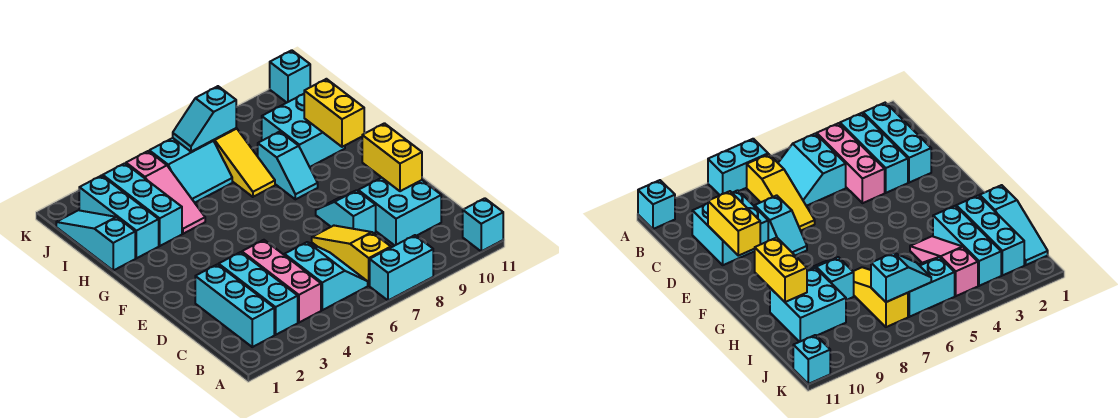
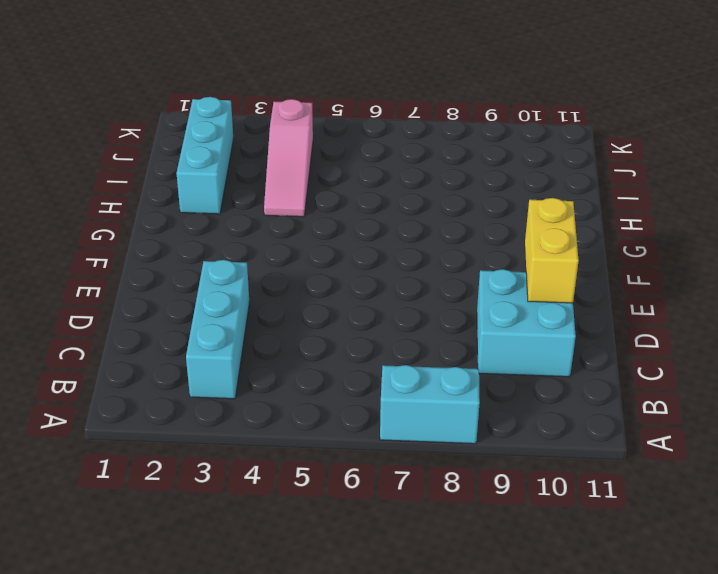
none -> cyan brick A11 level 1
none -> cyan brick B2:D2 level 1
none -> pink brick B4:D4 level 1

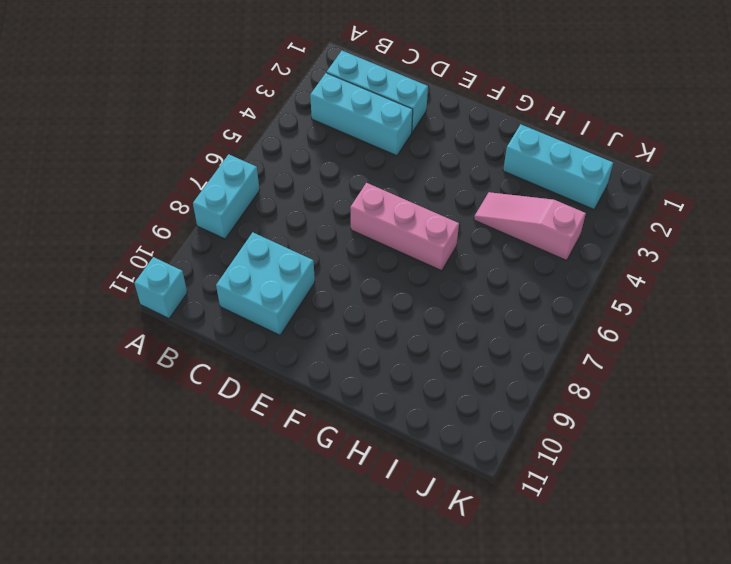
pink brick E6:G6 level 1 -> pink brick B4:D4 level 1
none -> cyan slope B5:C6 level 1 top 5
none -> yellow slope B7:D7 level 1 top B
none -> cyan slope D8:E8 level 1 top D

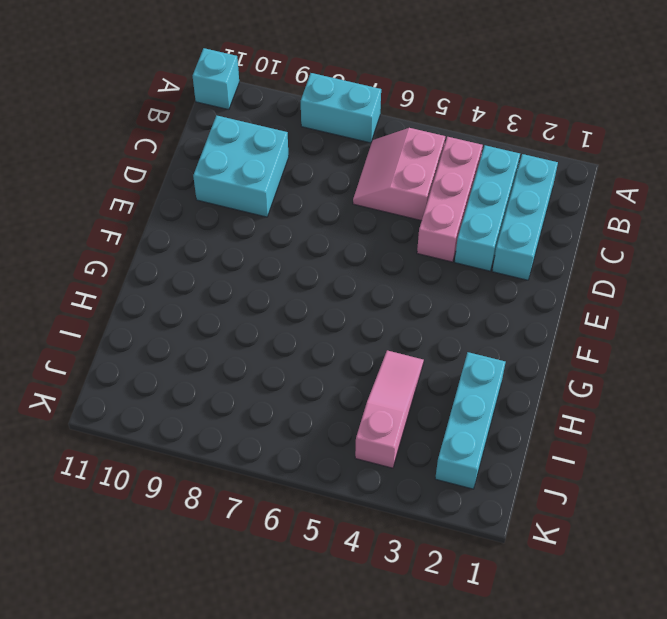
pink slope B5:C6 level 1 top 5 -> cyan slope B5:C6 level 1 top 5
none -> yellow slope B7:D7 level 1 top B
none -> cyan slope D8:E8 level 1 top D
none -> cyan slope G8:H8 level 1 top H

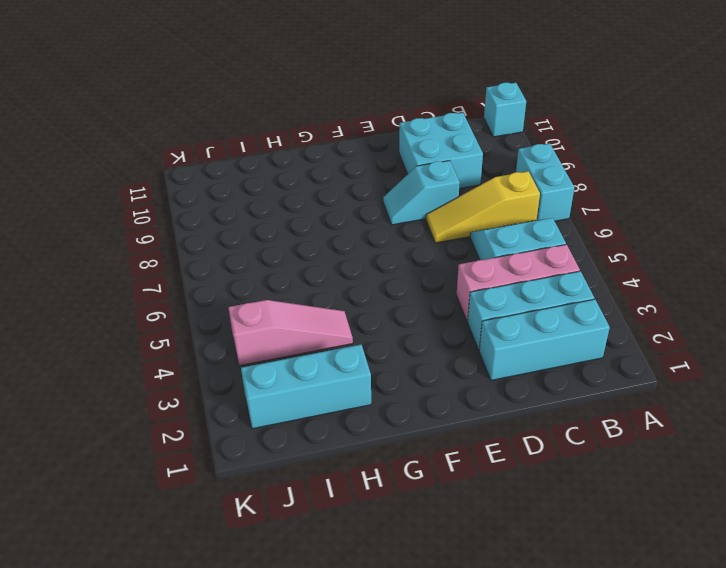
none -> cyan slope G8:H8 level 1 top H
none -> cyan slope H1:J1 level 1 top H
none -> cyan brick H3:J3 level 1

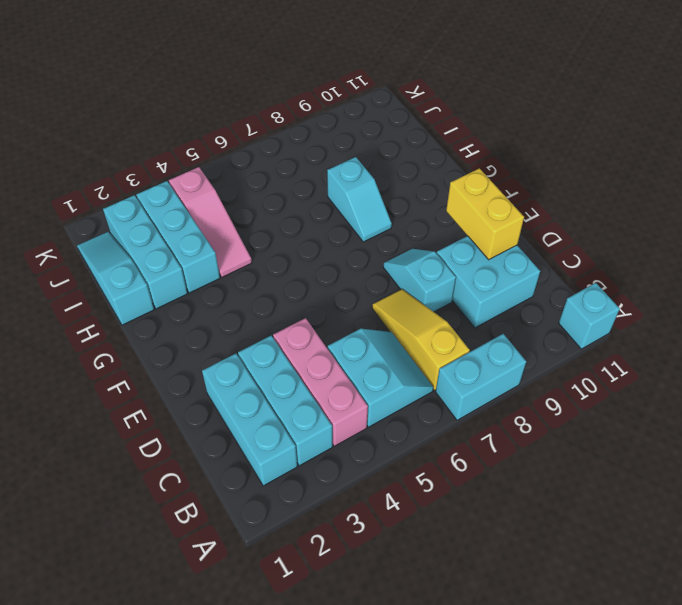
none -> yellow slope H7:J7 level 1 top J
none -> cyan brick H9:I10 level 1
none -> cyan slope I5:J6 level 1 top J

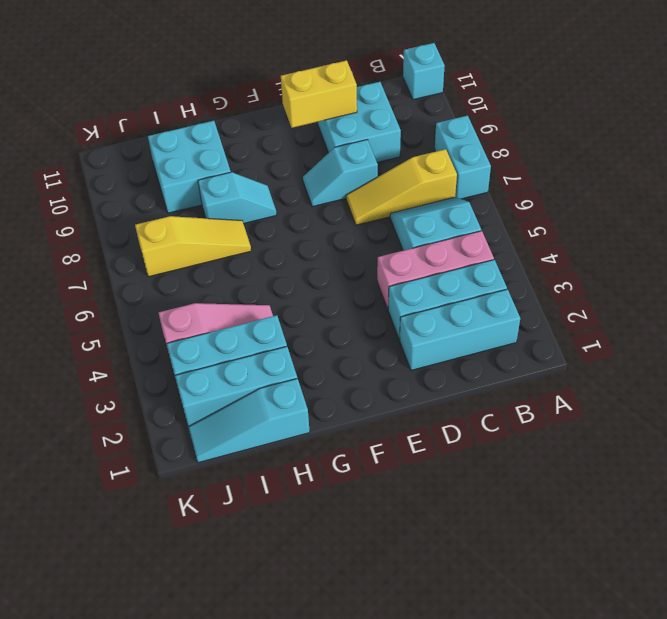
none -> cyan slope I5:J6 level 1 top J
none -> cyan brick K11 level 1
none -> yellow brick G10:H10 level 2

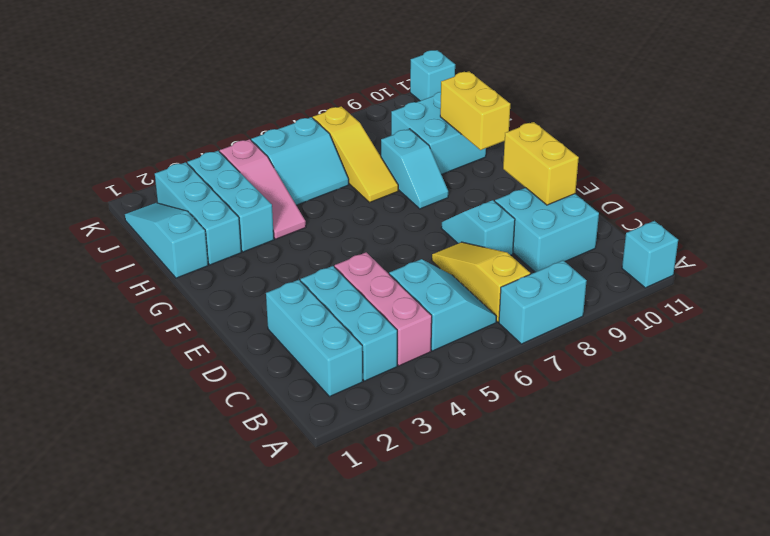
none -> cyan slope J6:J7 level 2 top 7

